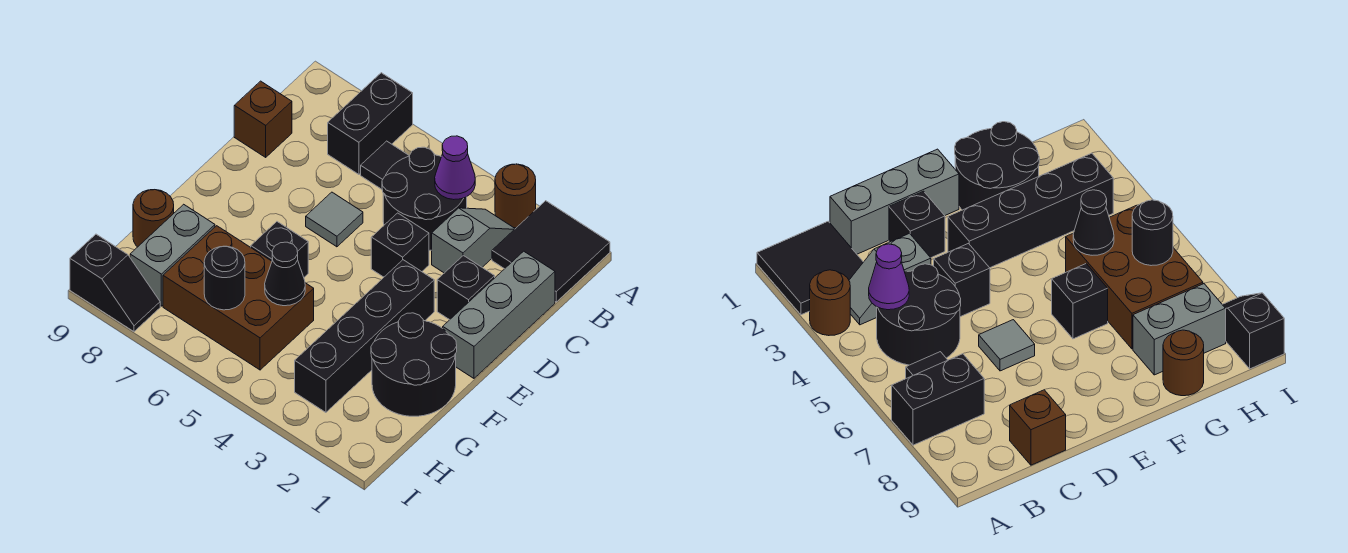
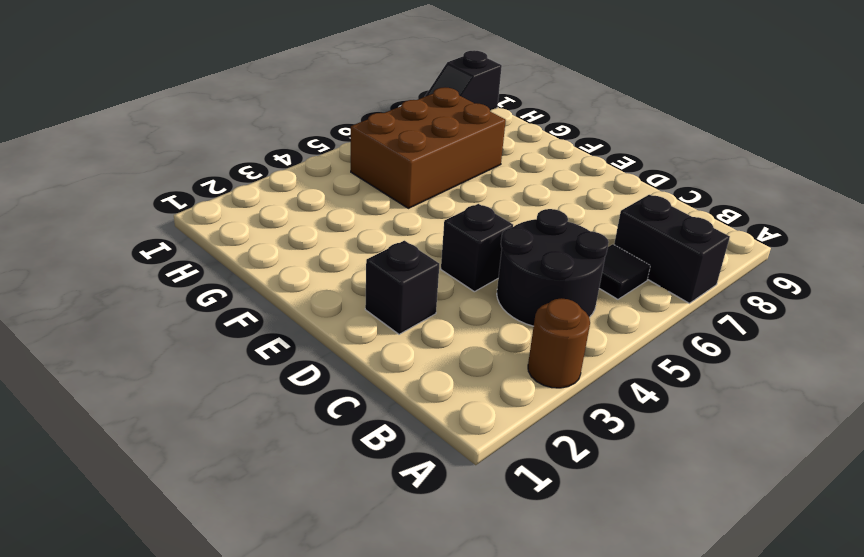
none -> black tile A1:B2 level 1
none -> grey slope B3:C3 level 1 top C
none -> grey brick C1:E1 level 1

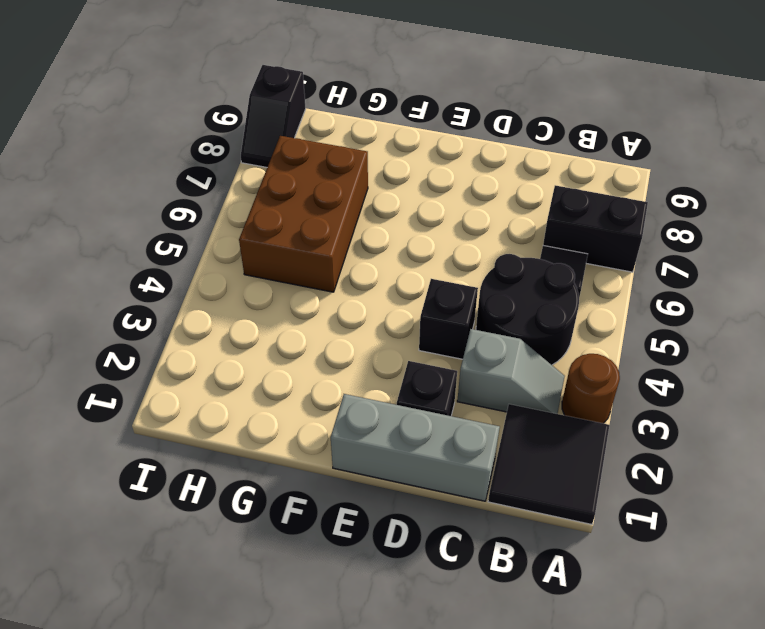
none -> brown brick C9 level 1
none -> grey tile D6 level 1
none -> black brick E3:H3 level 1

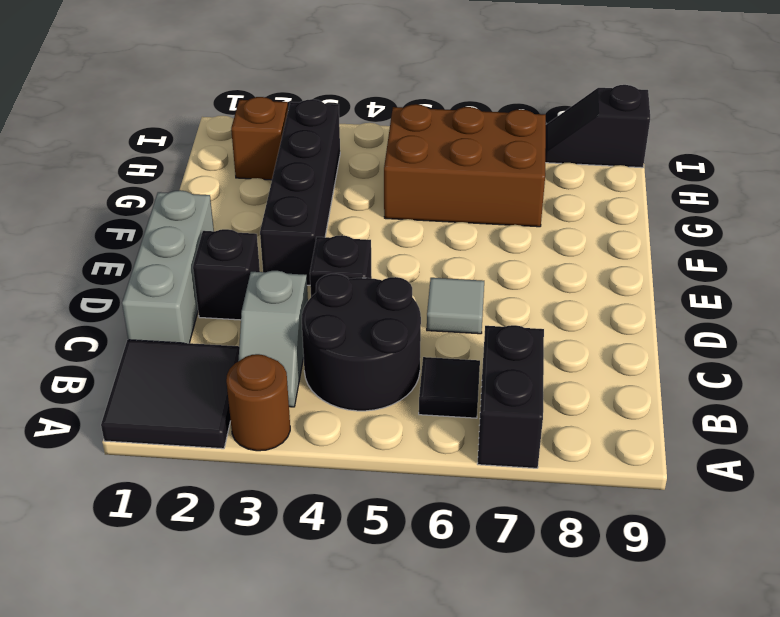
brown brick H2 level 1 -> brown brick C9 level 1
none -> black round brick F1:G2 level 1
none -> black brick F6 level 1
none -> grey brick G8:H8 level 1

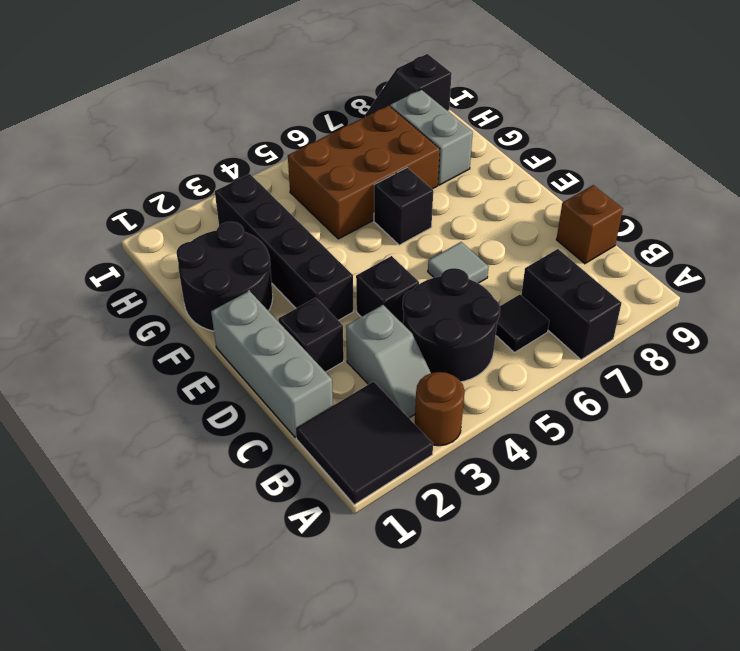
none -> brown round brick G9 level 1
none -> purple cone B4 level 2
none -> black cone G5 level 2

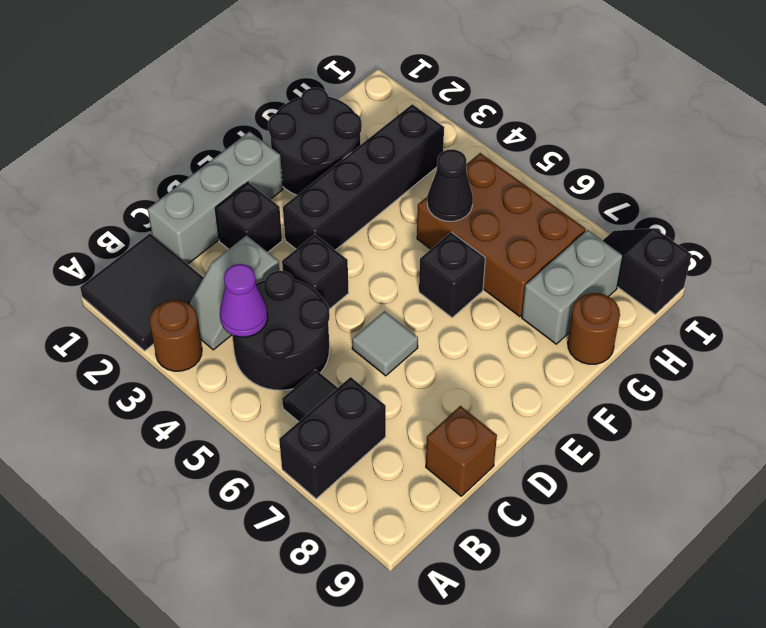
none -> black round brick H6 level 2

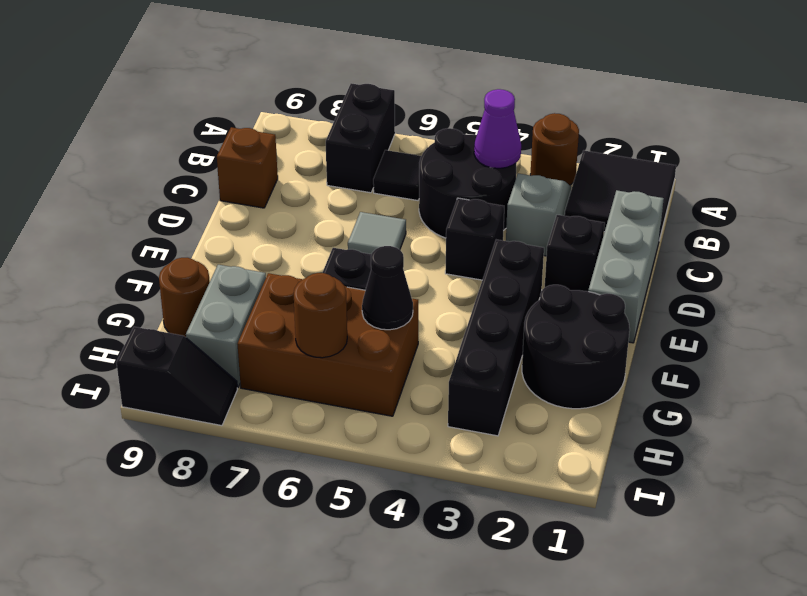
brown round brick H6 level 2 -> black round brick H6 level 2

